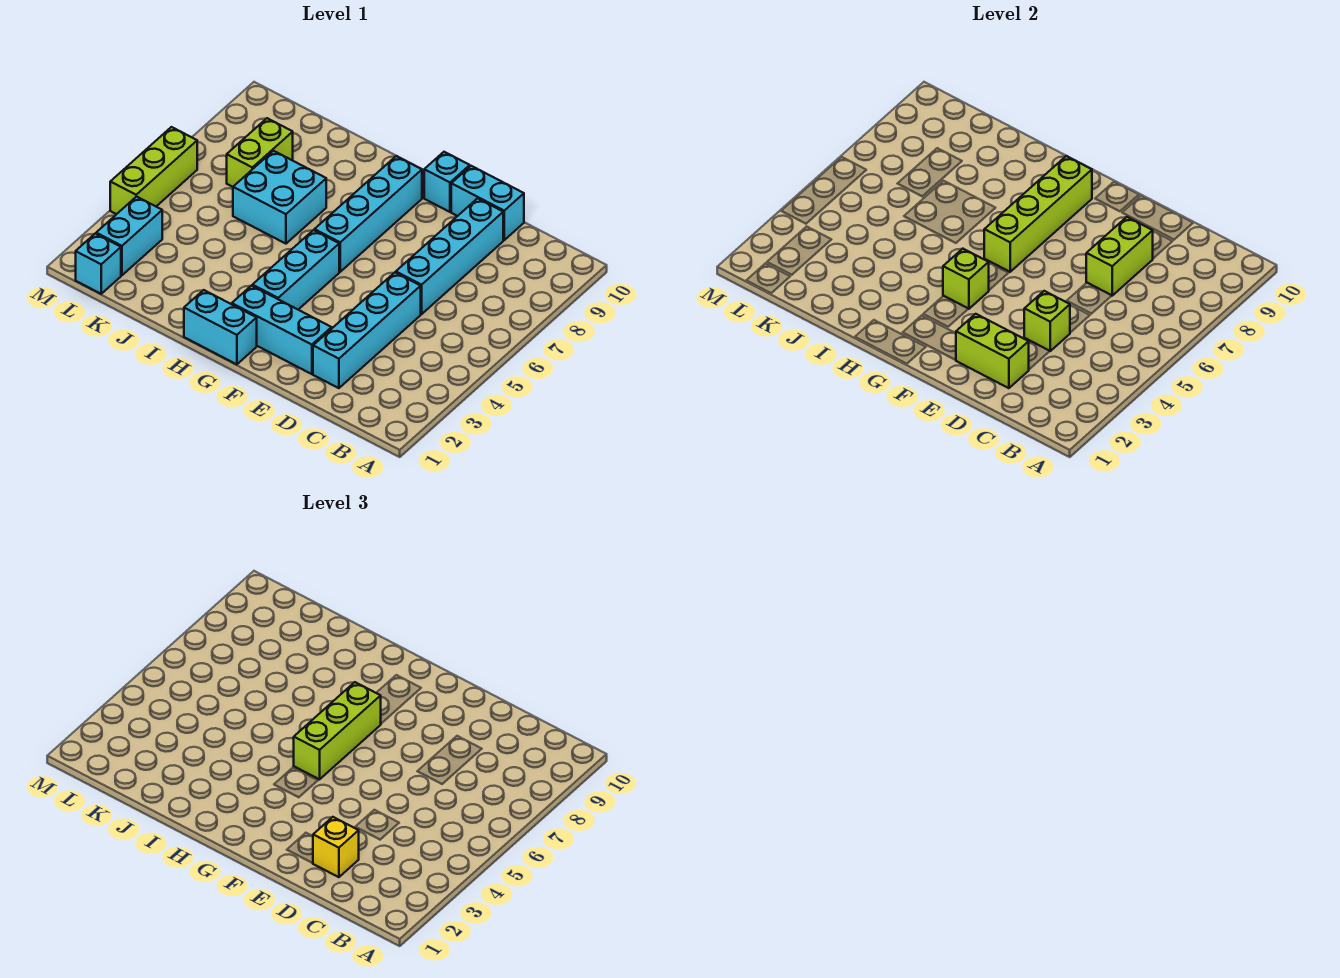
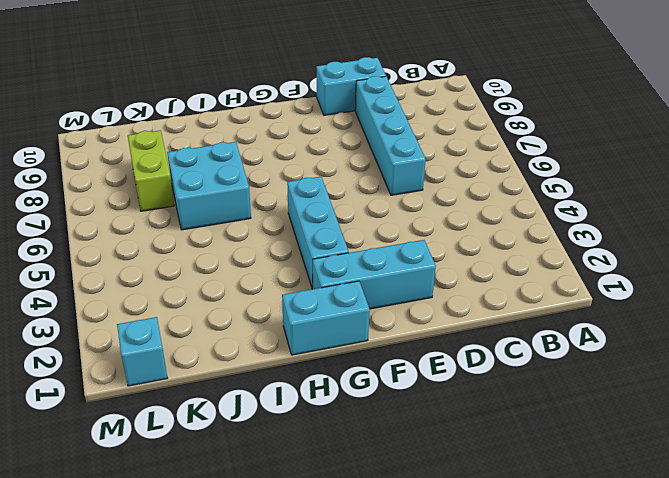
none -> cyan brick D2:D5 level 1
none -> cyan brick F10 level 1
none -> cyan brick G6:G9 level 1

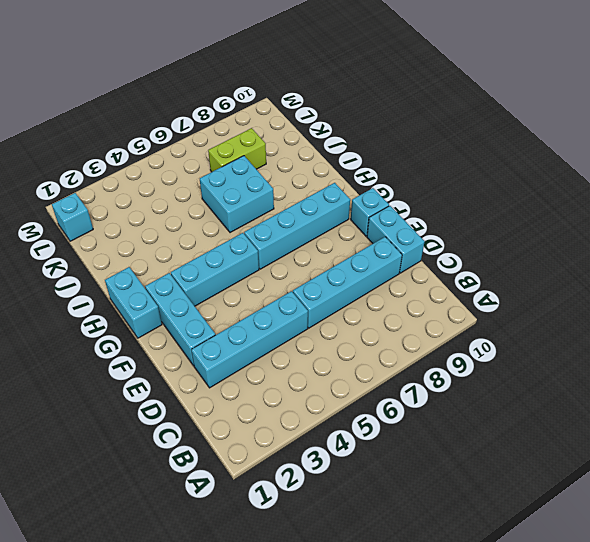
none -> cyan brick L2:L3 level 1
none -> lime brick M4:M6 level 1
none -> lime brick D2:E2 level 2

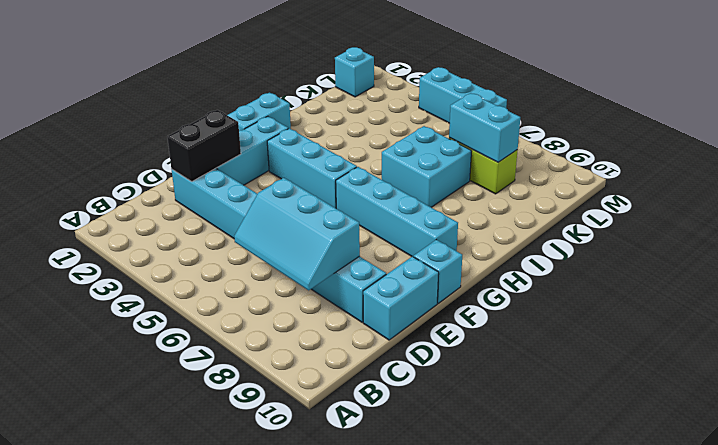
cyan slope C6:D8 level 2 top D -> lime brick D7:D8 level 2
black brick D2:E2 level 2 -> lime brick D2:E2 level 2
cyan brick K7:K8 level 2 -> cyan brick L2:L3 level 1
cyan brick M4:M6 level 1 -> lime brick M4:M6 level 1
none -> lime brick D4 level 2
none -> lime brick G4 level 2
none -> lime brick G6:G9 level 2

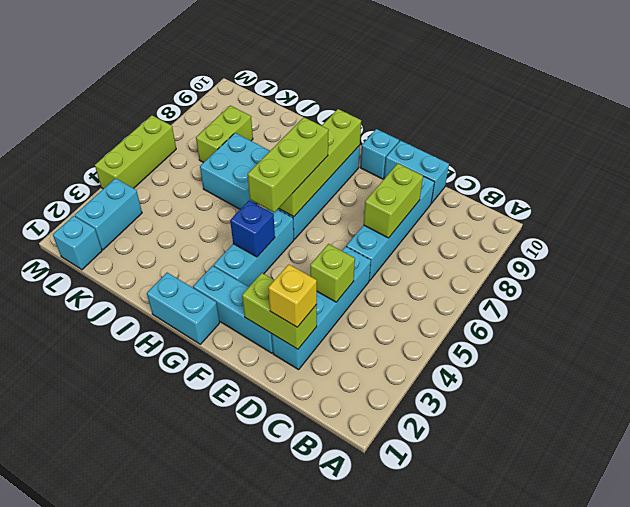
blue brick G4 level 2 -> lime brick G4 level 2

